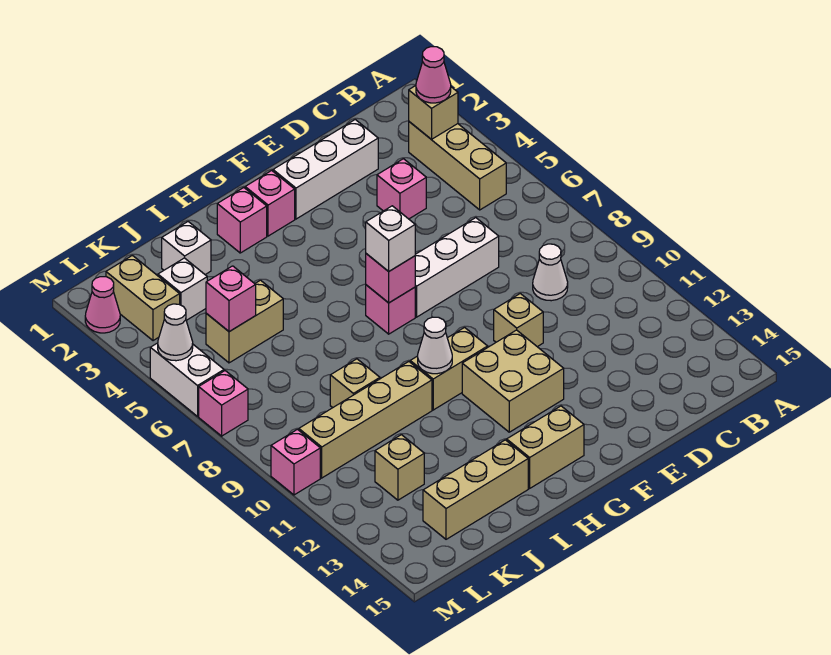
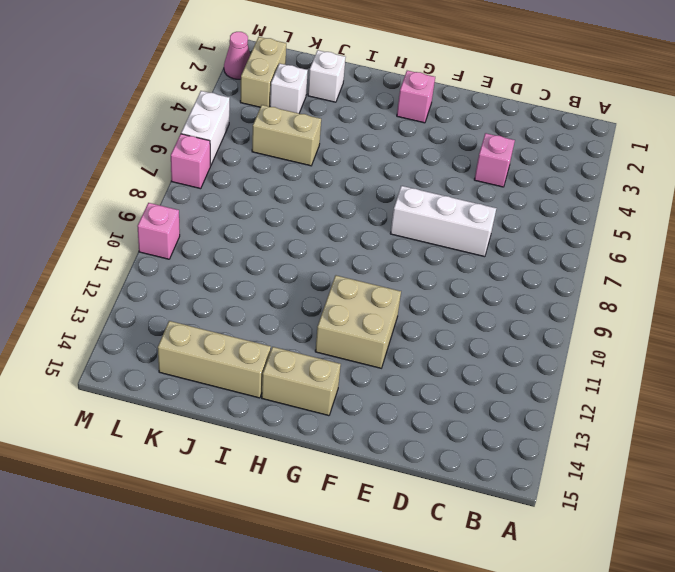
none -> tan brick B3:B5 level 1
none -> white cone C9 level 1
none -> white brick D2:F2 level 1
none -> tan brick E10 level 1

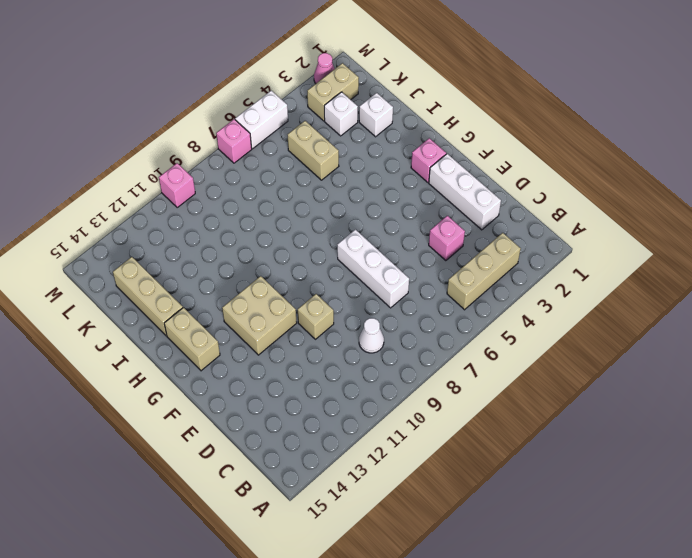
none -> pink brick G7 level 1
none -> tan brick G10:H10 level 1
none -> pink brick H2 level 1
none -> tan brick I10:L10 level 1

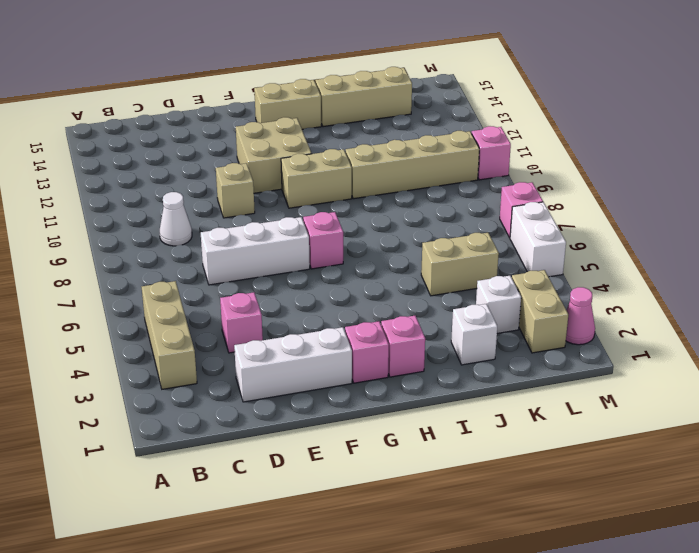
none -> tan brick J9 level 1
none -> tan brick K12 level 1
none -> tan brick B3 level 2
none -> pink brick G7 level 2

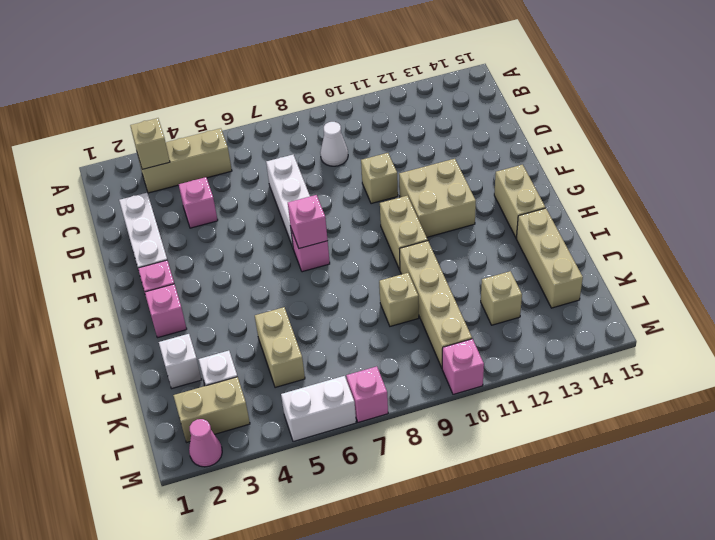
none -> white cone H10 level 2
none -> pink brick K5 level 2
none -> white cone M5 level 2
none -> pink cone B3 level 3

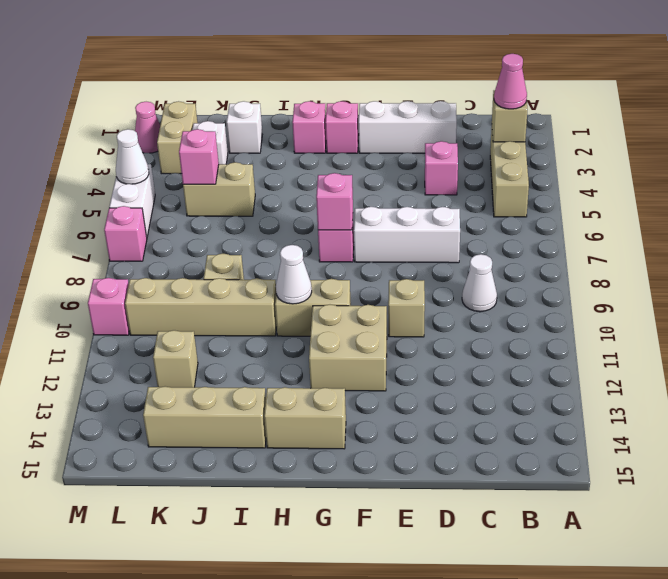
none -> white brick G7 level 3

